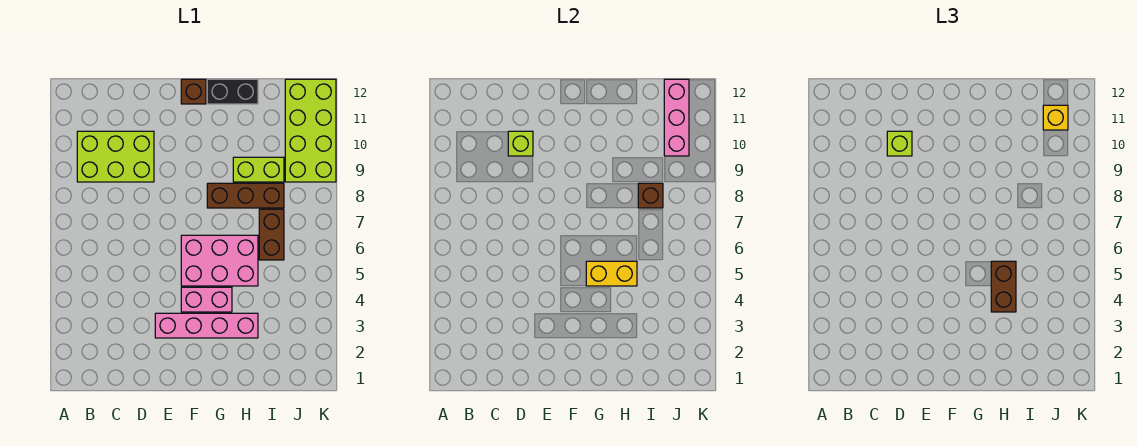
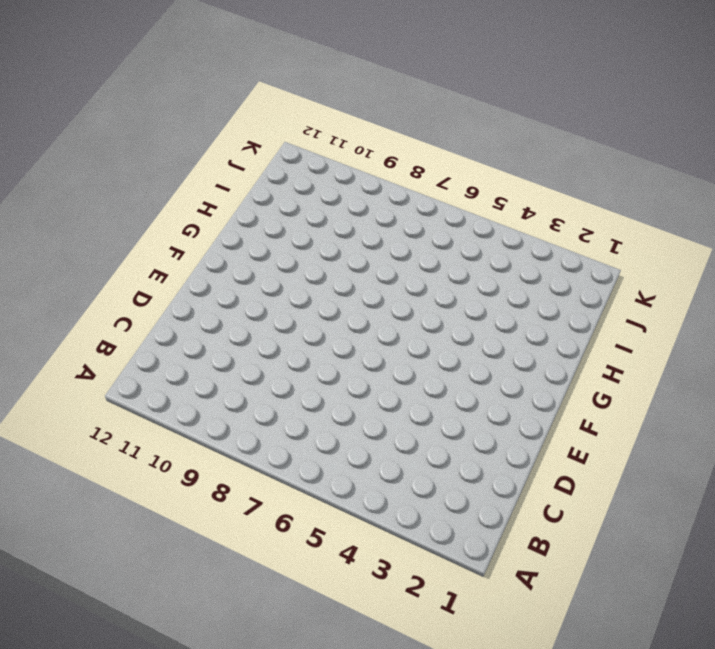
none -> lime brick B9:D10 level 1
none -> pink brick E3:H3 level 1
none -> pink brick F4:G4 level 1

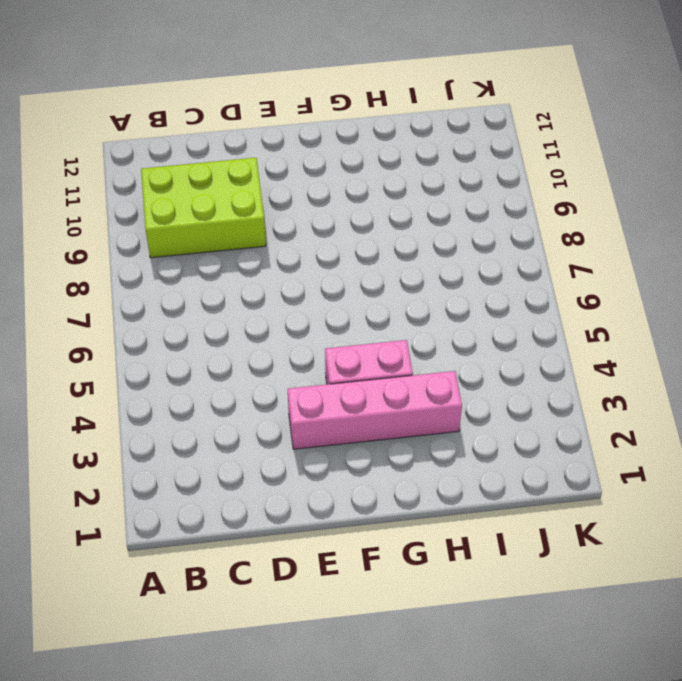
none -> pink brick F5:H6 level 1
none -> brown brick F12 level 1
none -> brown brick G8:I8 level 1

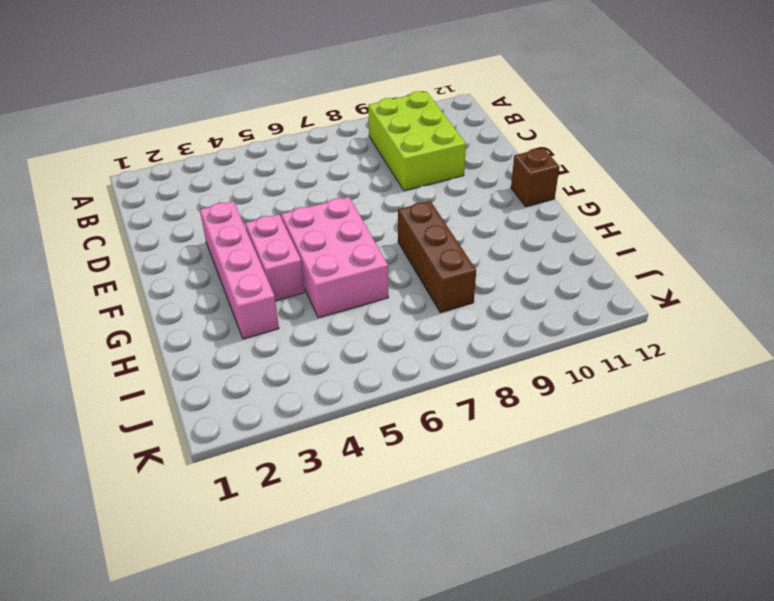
none -> black brick G12:H12 level 1
none -> lime brick H9:I9 level 1
none -> brown brick I6:I7 level 1

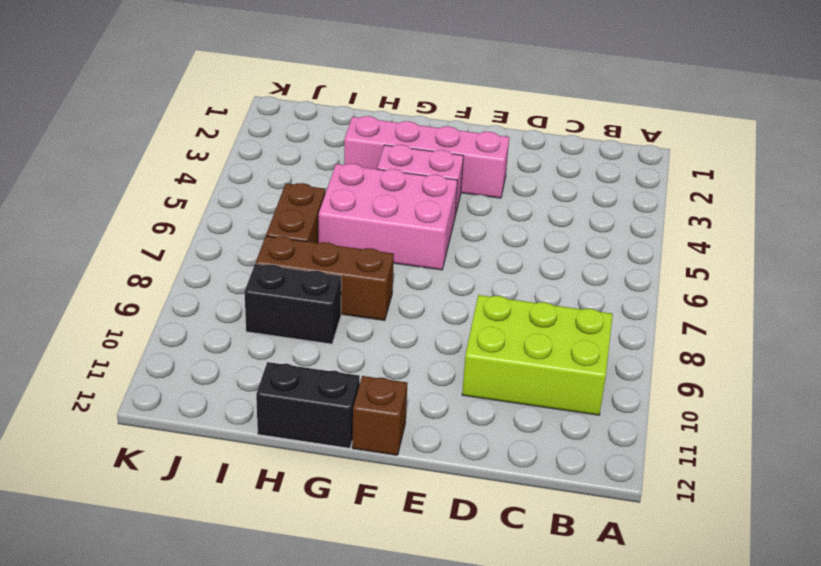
black brick H9:I9 level 1 -> lime brick H9:I9 level 1
none -> lime brick J9:K12 level 1
none -> lime brick D10 level 2
none -> yellow brick G5:H5 level 2

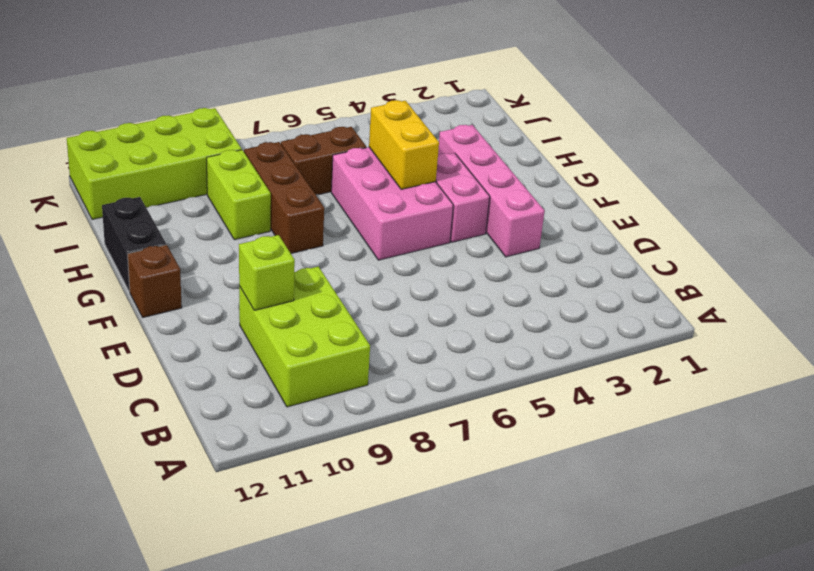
none -> brown brick I8 level 2
none -> pink brick J10:J12 level 2
none -> lime brick D10 level 3

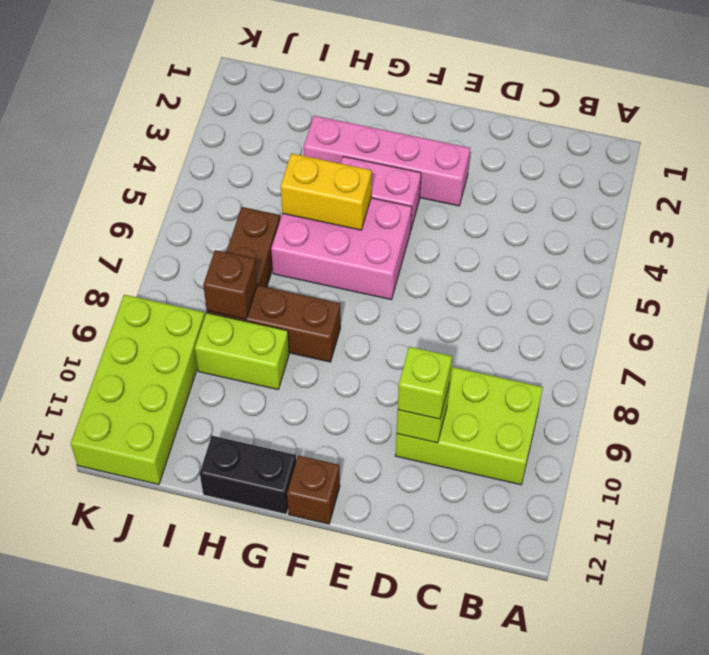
none -> pink brick J10:J12 level 2
none -> brown brick H4:H5 level 3
none -> yellow brick J11 level 3

